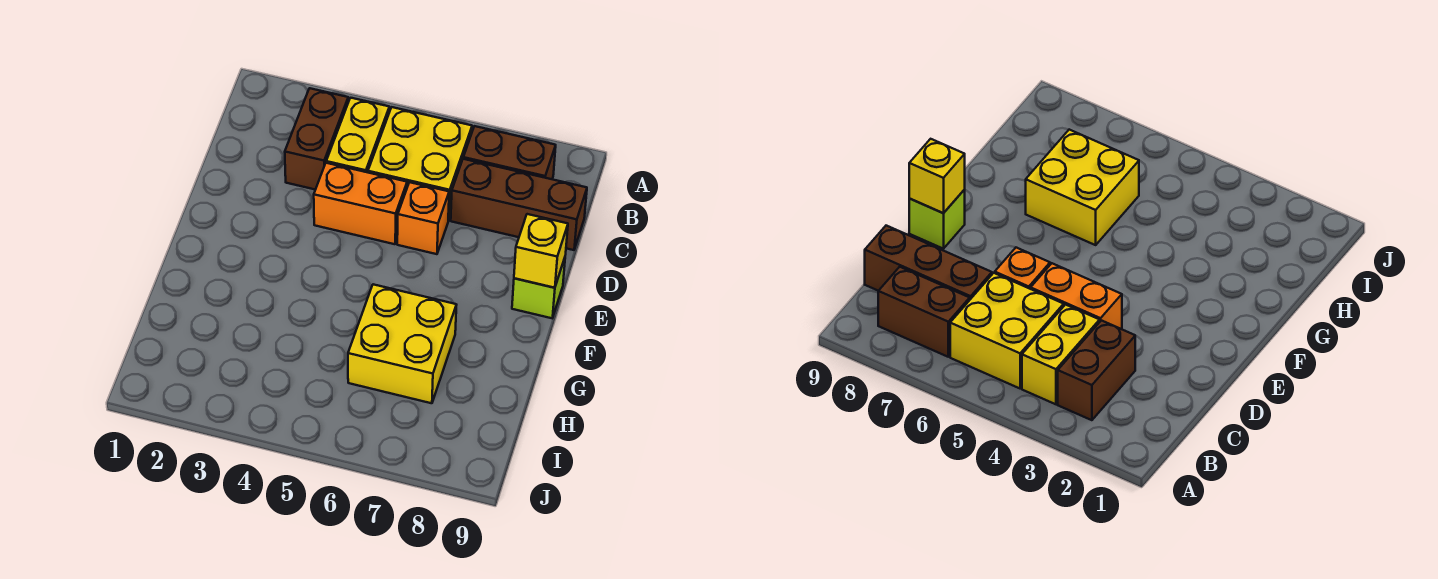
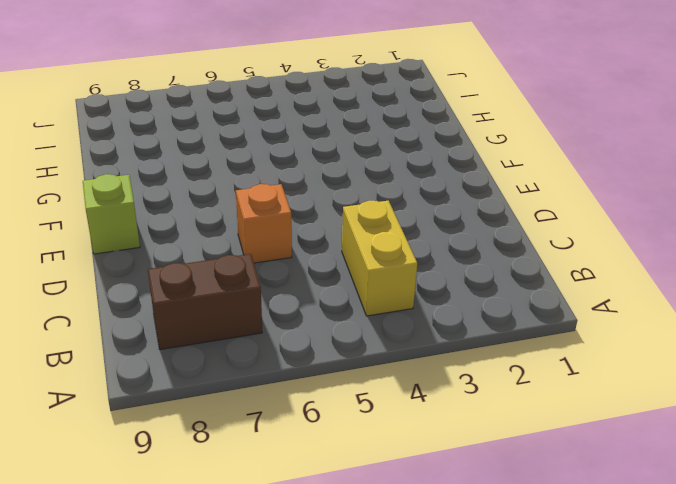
none -> brown brick B3:C3 level 1
none -> yellow brick B5:C6 level 1

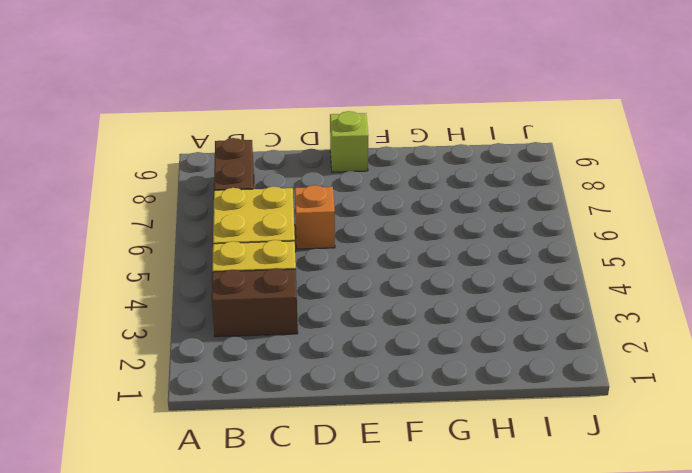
none -> brown brick C7:C9 level 1
none -> orange brick D4:D5 level 1

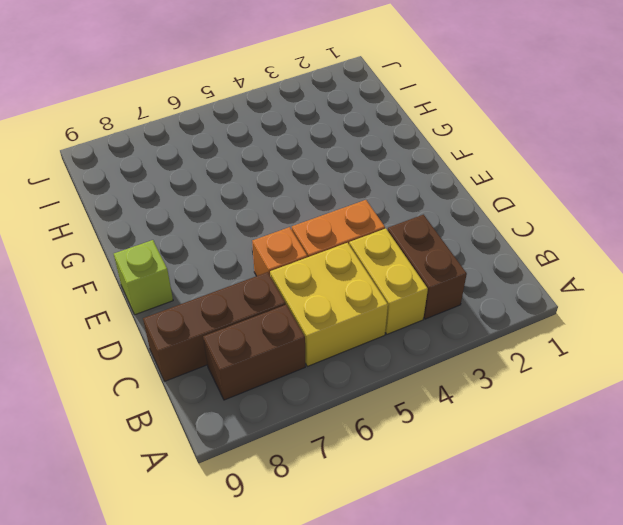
none -> yellow brick G6:H7 level 1
none -> yellow brick E9 level 2

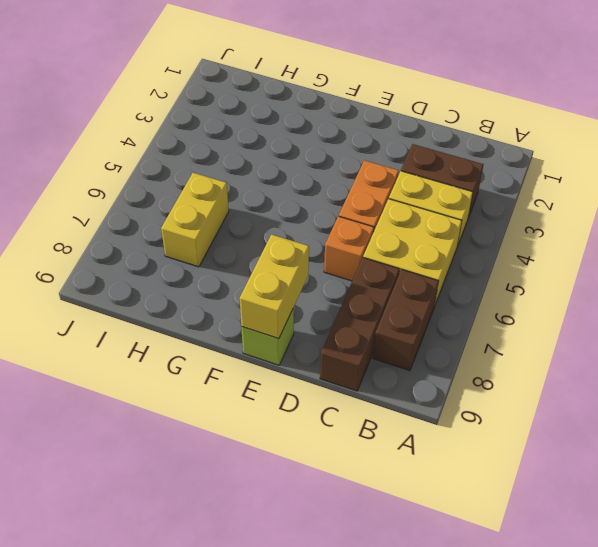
yellow brick E8:E9 level 2 -> yellow brick E9 level 2
yellow brick H6:H7 level 1 -> yellow brick G6:H7 level 1

